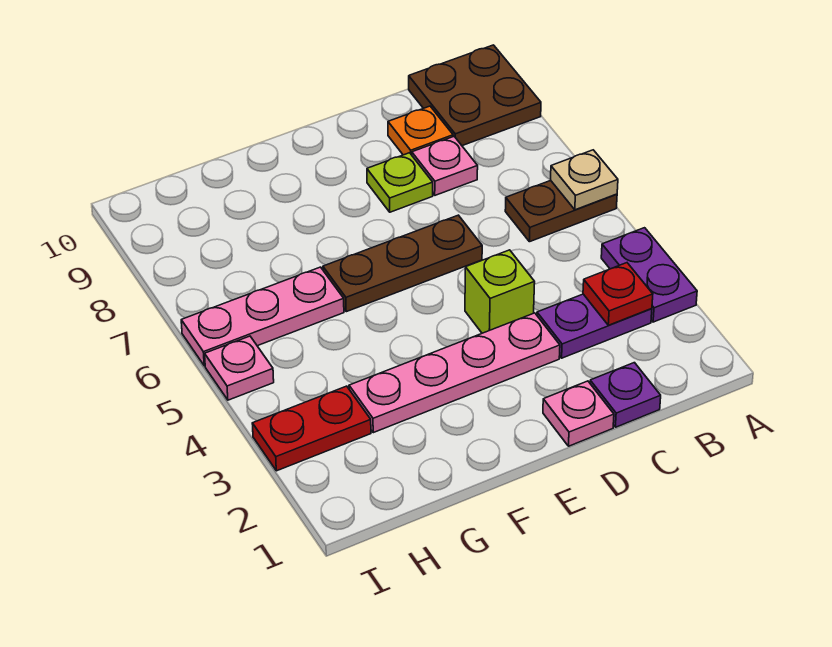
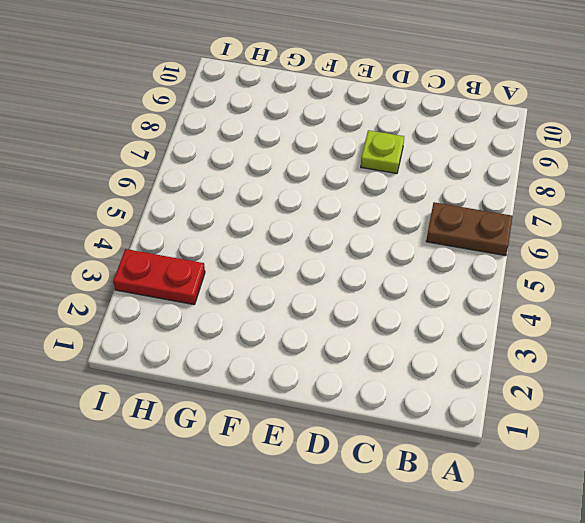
none -> purple plate A3:A4 level 1
none -> brown plate A9:B10 level 1
none -> purple plate B3:C3 level 1

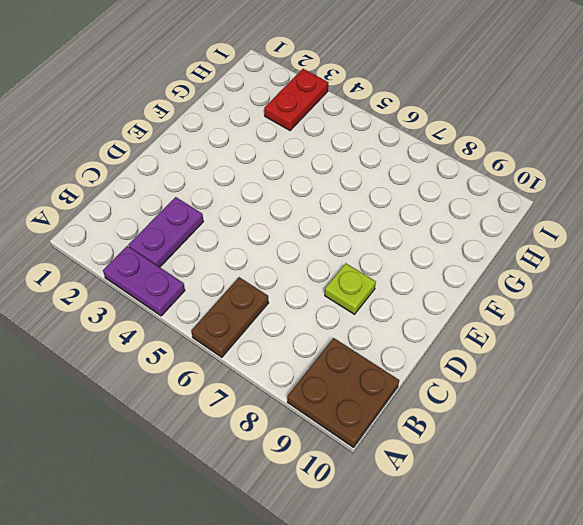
none -> purple plate C1 level 1
none -> pink plate C8 level 1
none -> orange plate C9 level 1

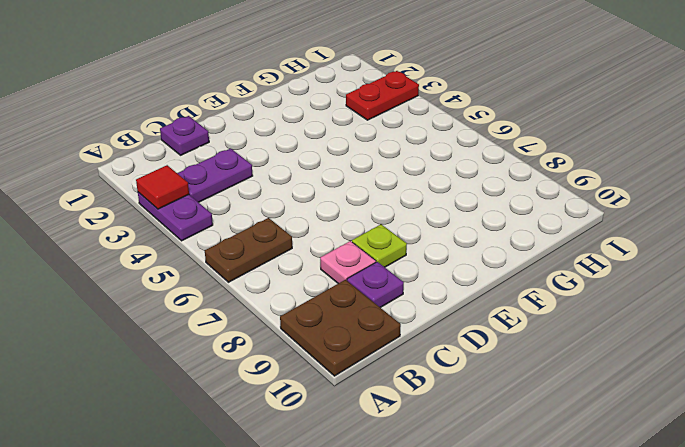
red tile A3 level 2 -> none
purple plate C9 level 1 -> orange plate C9 level 1
none -> pink plate D1 level 1
none -> pink plate D3:G3 level 1
none -> lime brick D4 level 1

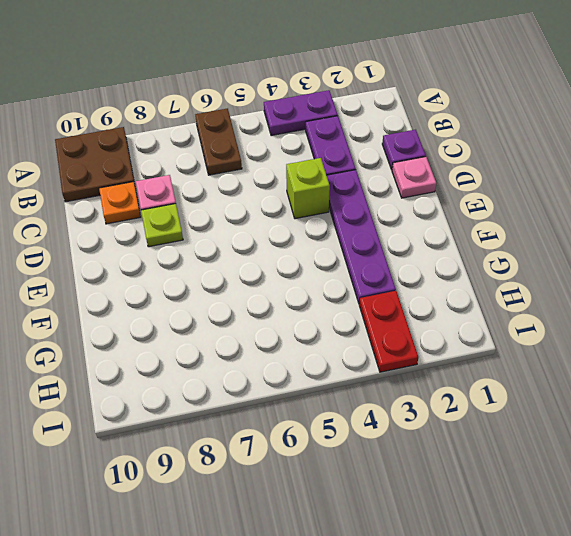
purple plate D3:G3 level 1 -> pink plate D3:G3 level 1
none -> brown plate D6:F6 level 1
none -> pink plate G6:I6 level 1
none -> pink plate I5 level 1

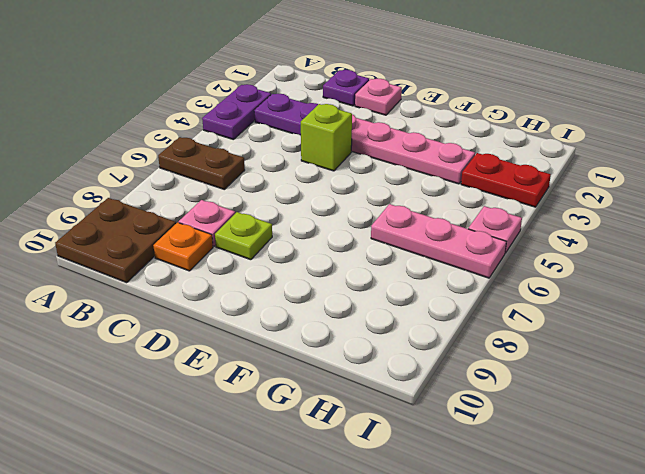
none -> brown plate D6:F6 level 1
none -> tan plate A6 level 2
none -> red plate B3 level 2

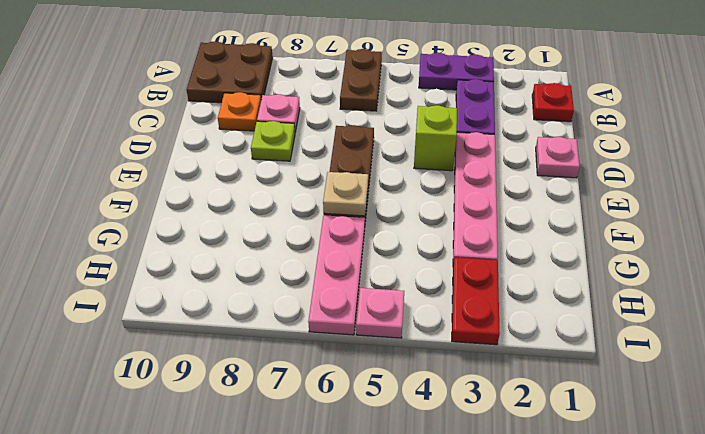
red plate B1 level 1 -> red plate B3 level 2
tan plate F6 level 2 -> tan plate A6 level 2
none -> purple plate C1 level 1

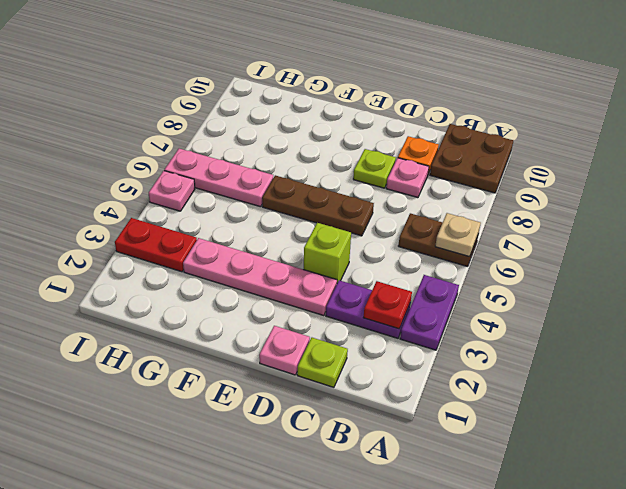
lime plate C1 level 1 -> purple plate C1 level 1

